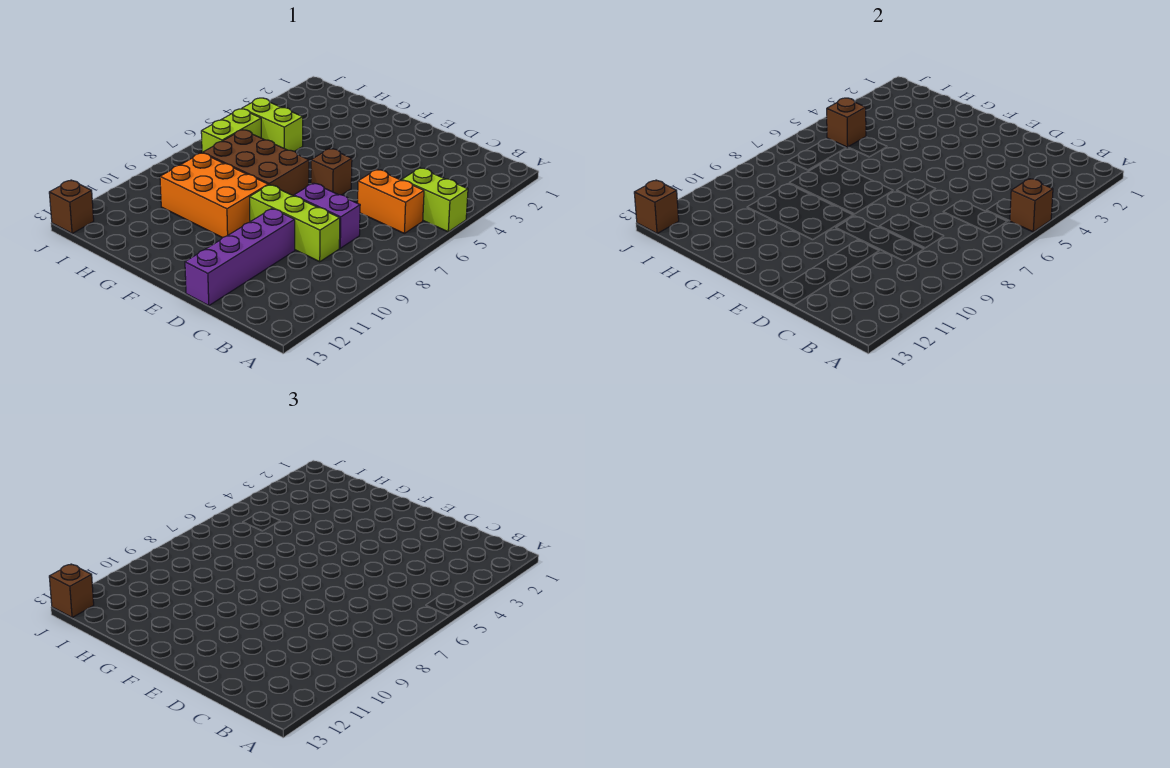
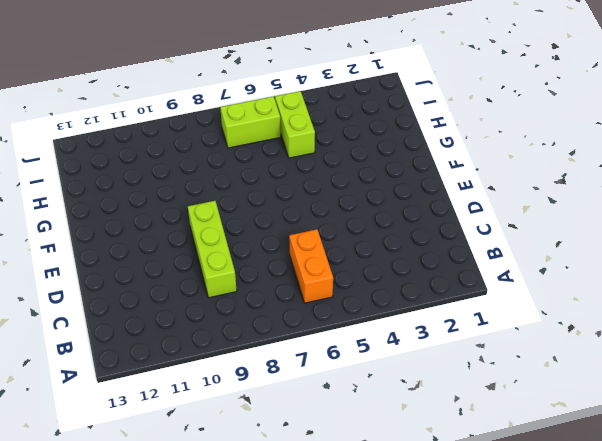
none -> lime brick A5:B5 level 1
none -> purple brick C8:D8 level 1
none -> purple brick D10:D13 level 1

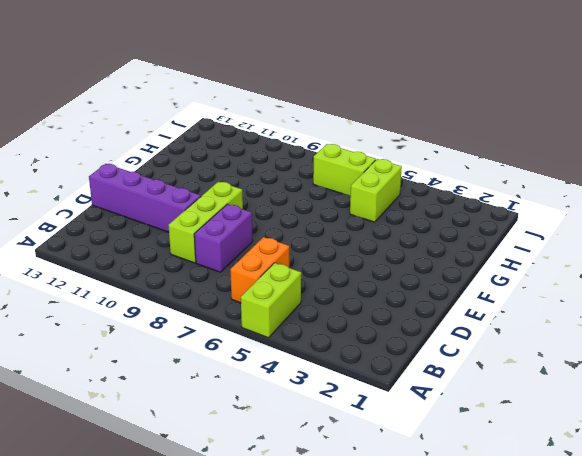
none -> brown brick E6 level 1
none -> brown brick F7:H8 level 1
none -> orange brick F9:H10 level 1

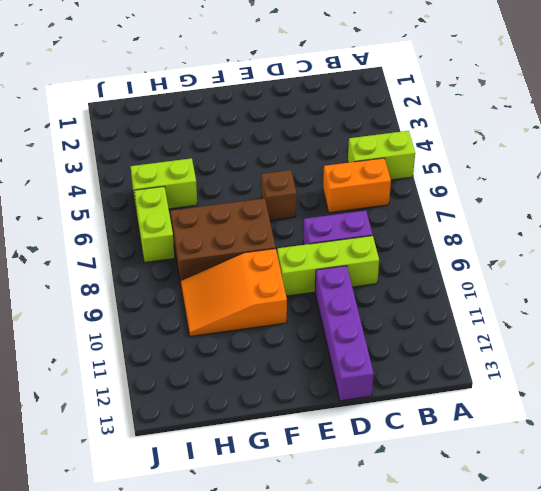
orange slope F9:H10 level 1 top F -> orange brick F9:H10 level 1
none -> brown brick J13 level 1
none -> brown brick A5 level 2
none -> brown brick I5 level 2

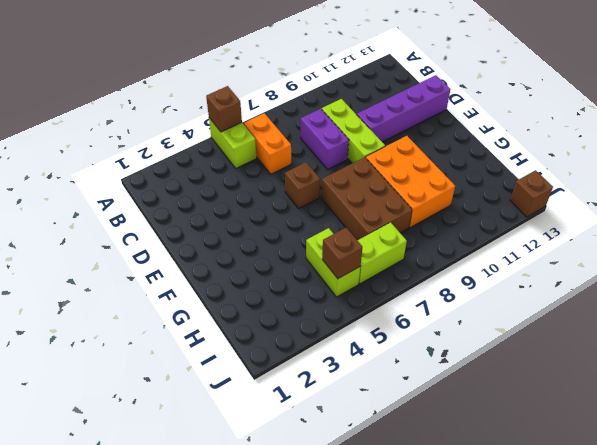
none -> brown brick J13 level 2
none -> brown brick J13 level 3

